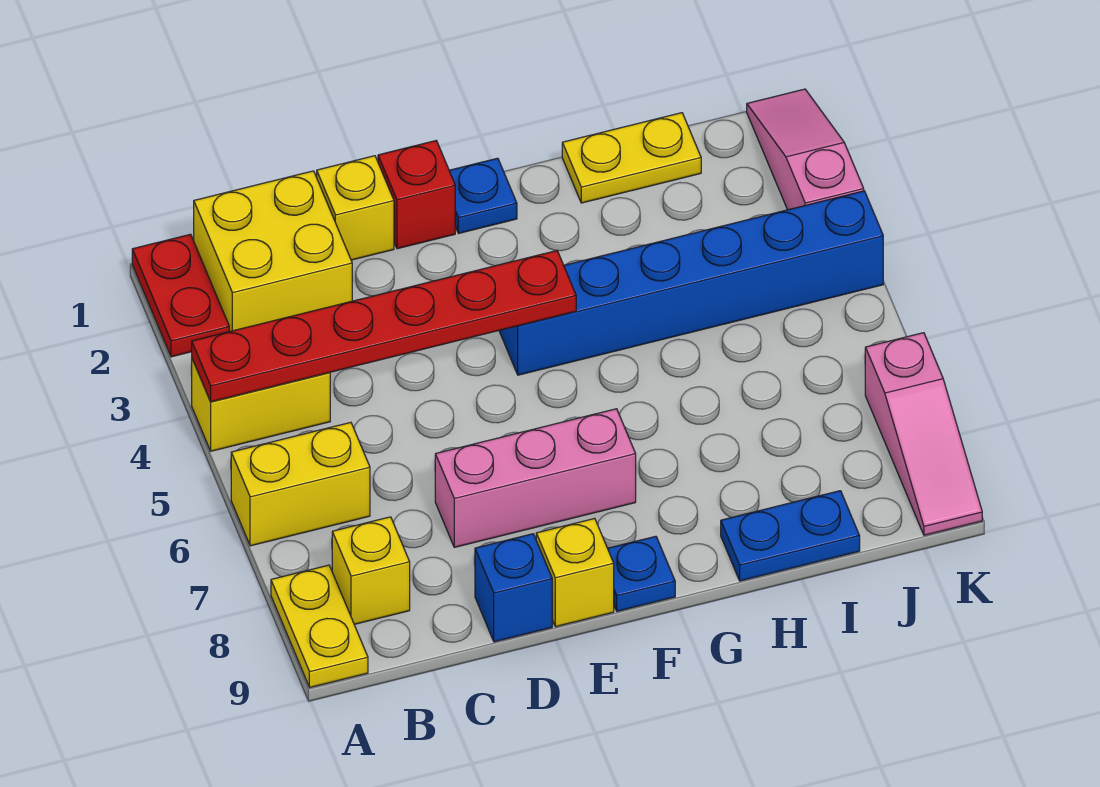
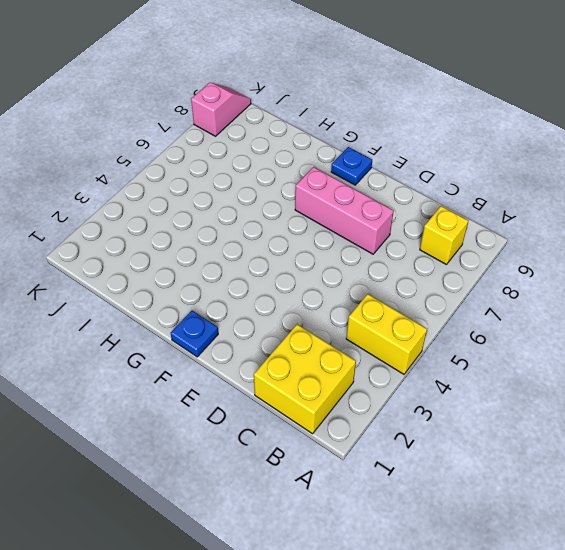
pink slope K8:K9 level 1 top 8 -> pink slope K7:K9 level 1 top 7
none -> red plate A1:A2 level 1
none -> yellow brick A6:B6 level 1
none -> yellow plate A8:A9 level 1

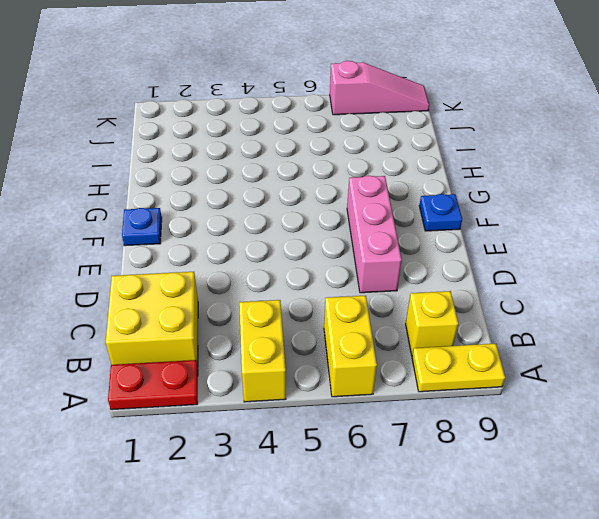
none -> yellow brick D1 level 1
none -> blue brick D9 level 1
none -> red brick E1 level 1

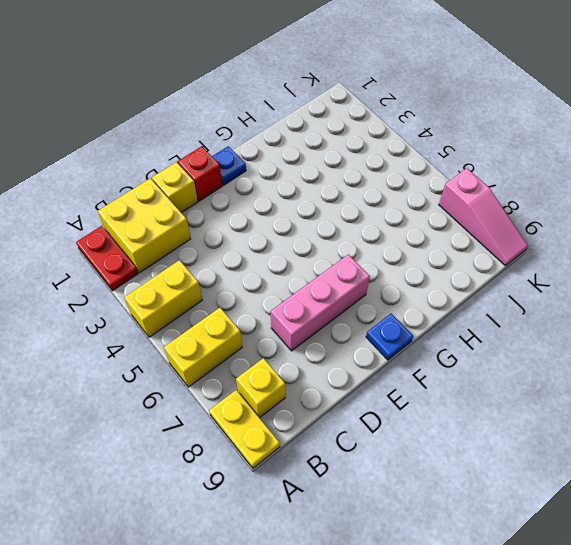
none -> blue brick D9 level 1
none -> yellow brick E9 level 1
none -> blue brick F4:K4 level 1

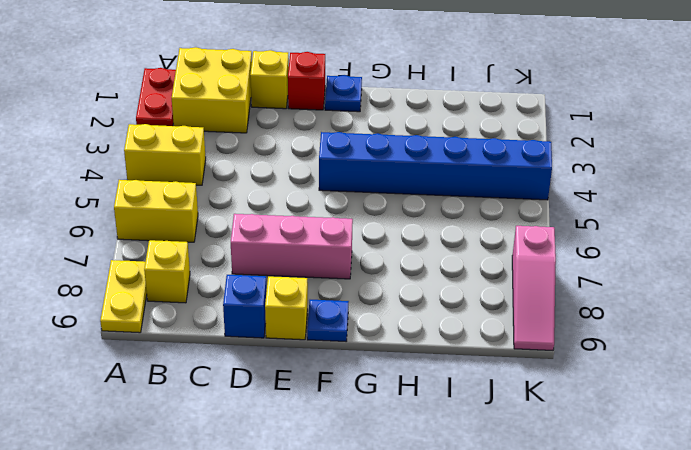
none -> yellow plate H1:I1 level 1
none -> blue plate H9:I9 level 1
none -> pink slope K1:K3 level 1 top 3

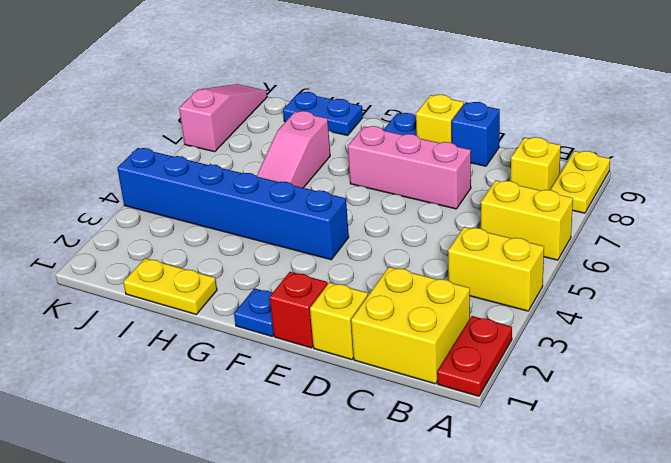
pink slope H5:H7 level 1 top 7 -> pink slope K1:K3 level 1 top 3
none -> red plate A4:F4 level 2

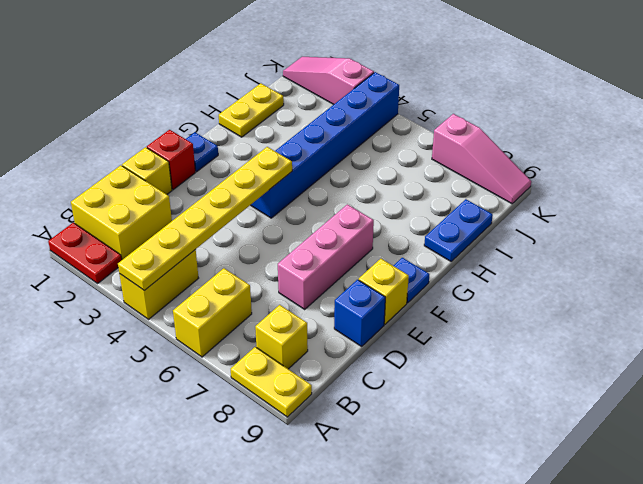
yellow plate A4:F4 level 2 -> red plate A4:F4 level 2

